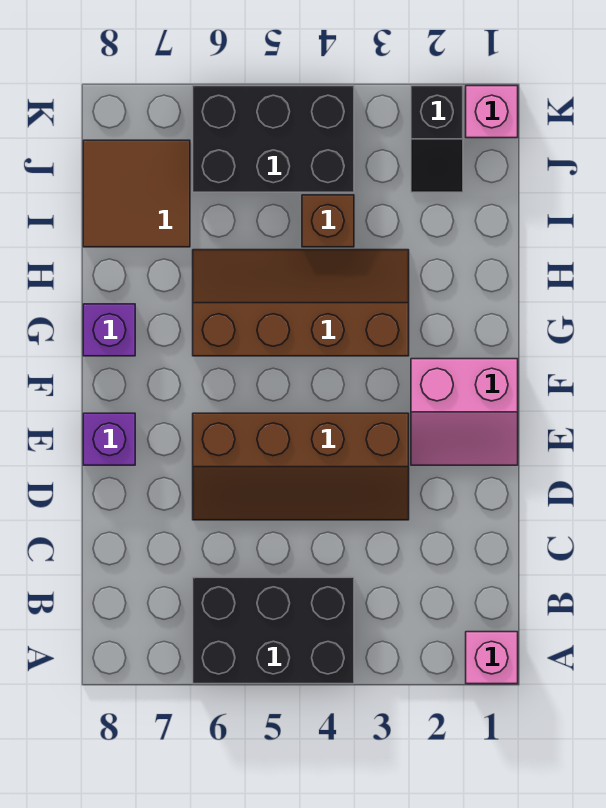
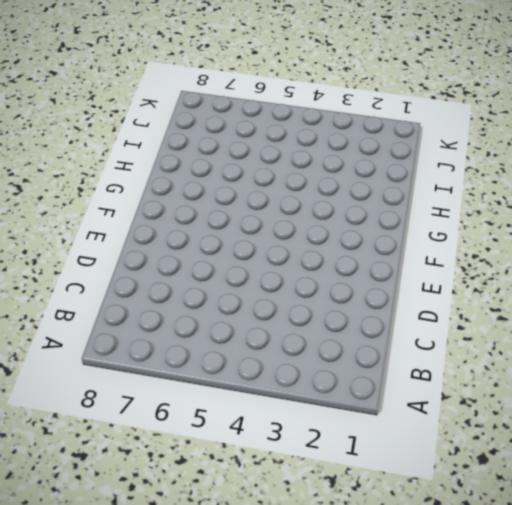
none -> pink brick A1 level 1
none -> black brick A4:B6 level 1
none -> brown slope D3:E6 level 1 top E

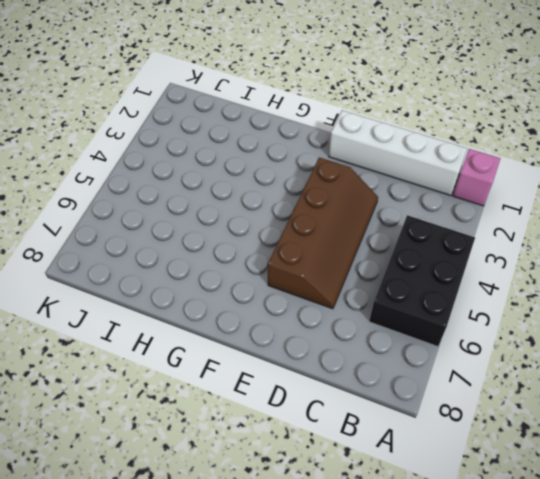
white brick B1:E1 level 1 -> pink slope E1:F2 level 1 top F
none -> purple brick E8 level 1
none -> brown slope G3:H6 level 1 top G
none -> purple brick G8 level 1

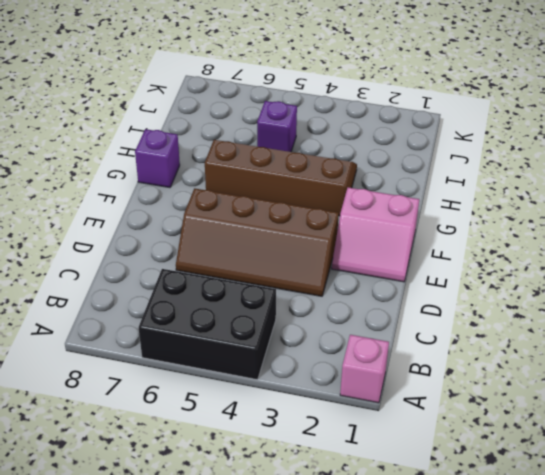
purple brick I5 level 1 -> purple brick E8 level 1
none -> brown brick I4 level 1
none -> brown tile I7:J8 level 1
none -> black slope J2:K2 level 1 top K

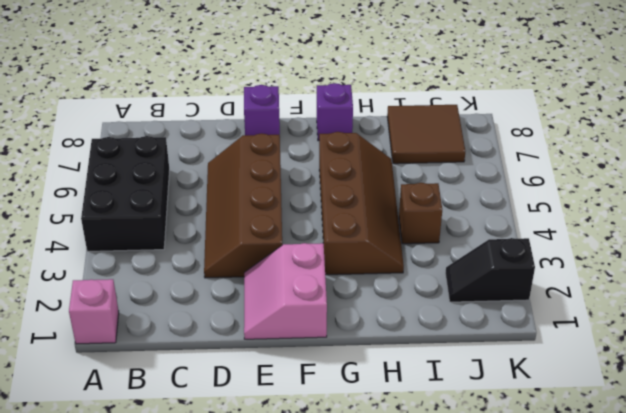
none -> black brick J4:K6 level 1
none -> pink brick K1 level 1

